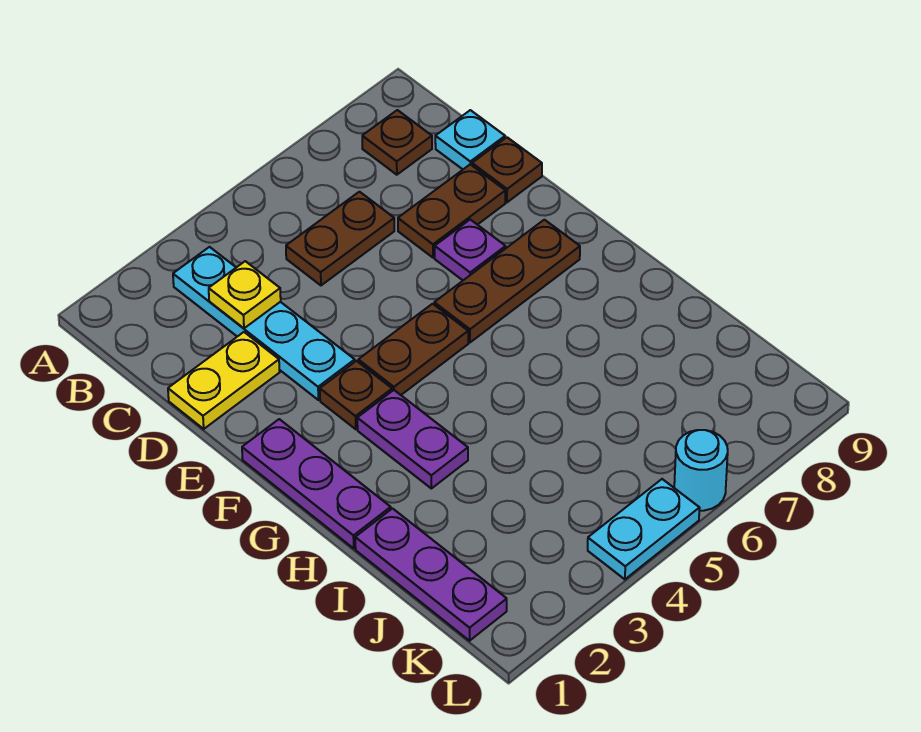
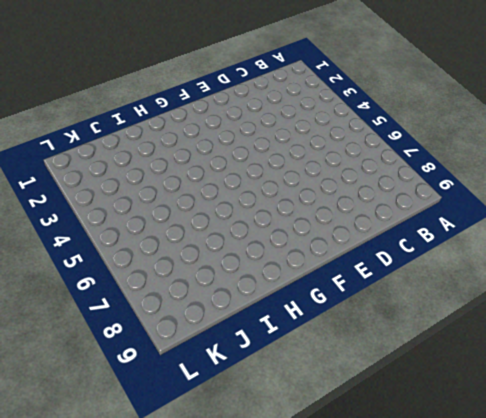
none -> cyan plate B3:E3 level 1
none -> brown plate B8 level 1
none -> brown plate C5:C6 level 1

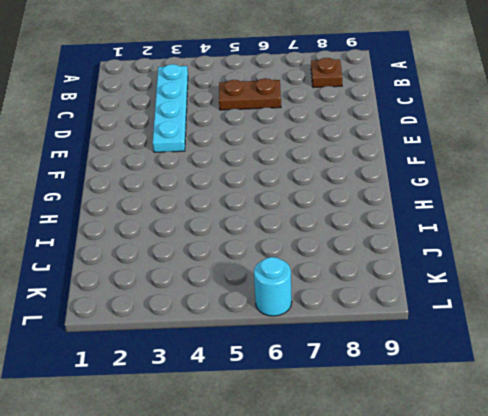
none -> cyan plate C9 level 1
none -> yellow plate D1:D2 level 1
none -> brown plate D7:D8 level 1

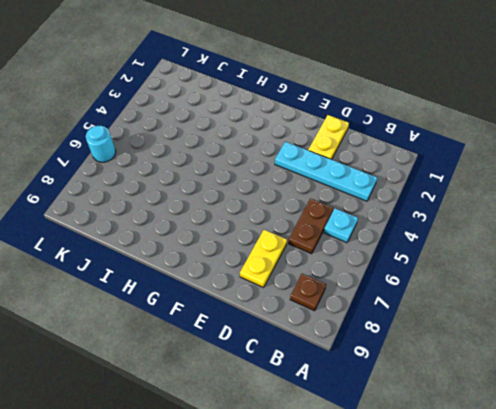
cyan plate B5 level 1 -> cyan plate C9 level 1
yellow plate D7:D8 level 1 -> brown plate D7:D8 level 1
none -> brown plate D9 level 1
none -> purple plate E7 level 1
none -> purple plate F1:H1 level 1

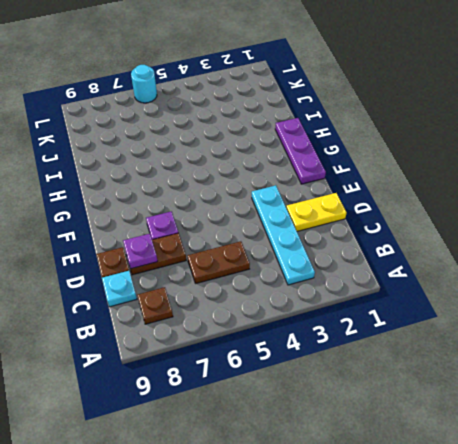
purple plate D8 level 2 -> none
none -> brown plate F3 level 1
none -> brown plate F4:F5 level 1
none -> brown plate F6:F8 level 1

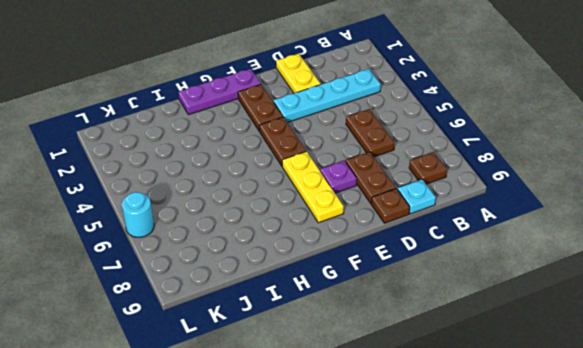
brown plate F2:F3 level 1 -> brown plate F3 level 1
yellow plate F6:F8 level 1 -> brown plate F6:F8 level 1
none -> purple plate G3:H3 level 1
none -> purple plate I1:K1 level 1
none -> cyan plate L4:L5 level 1

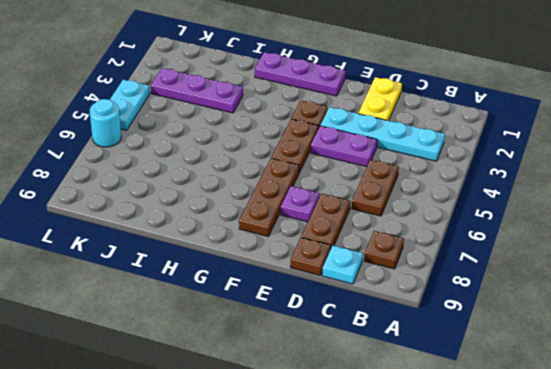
purple plate D4:E4 level 1 -> purple plate G3:H3 level 1
purple plate I3:K3 level 1 -> purple plate I1:K1 level 1
none -> yellow plate C3 level 2

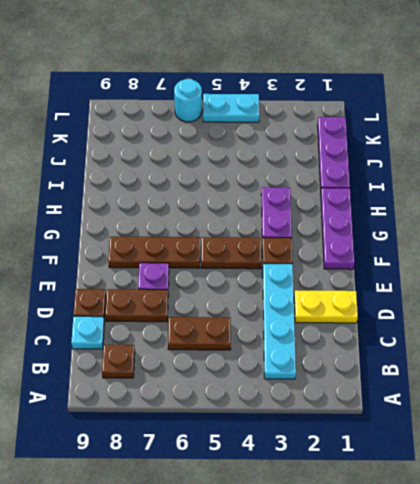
none -> yellow plate C3 level 2

